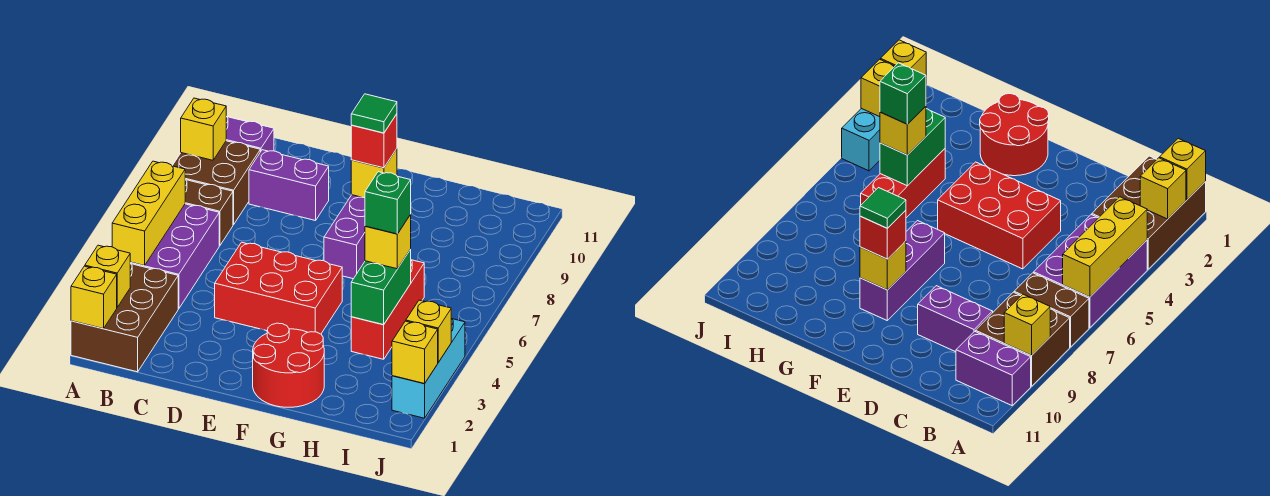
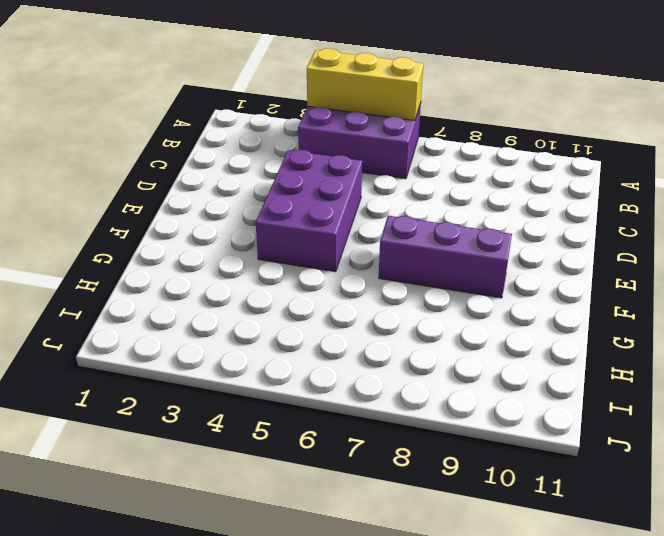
purple brick D4:F5 level 1 -> red brick D4:F5 level 1
none -> brown brick A1:B3 level 1
none -> brown brick A7:B7 level 1
none -> brown brick A8:B9 level 1

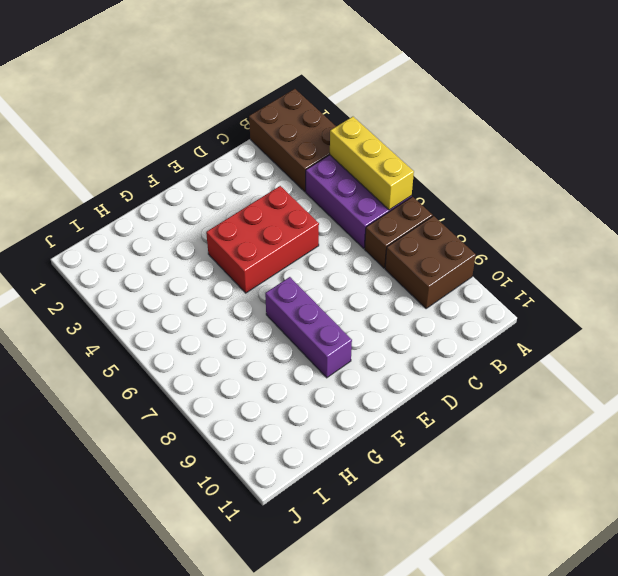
none -> purple brick A10:B10 level 1
none -> purple brick C9:D9 level 1
none -> red round brick F1:G2 level 1

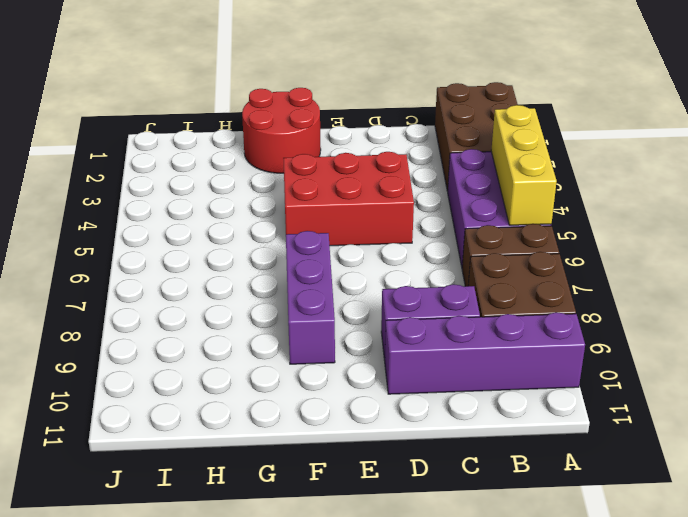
purple brick A10:D10 level 1 -> purple brick A10:B10 level 1
none -> red brick H4:H6 level 1
none -> cyan brick J2:J4 level 1
none -> yellow brick A1 level 2

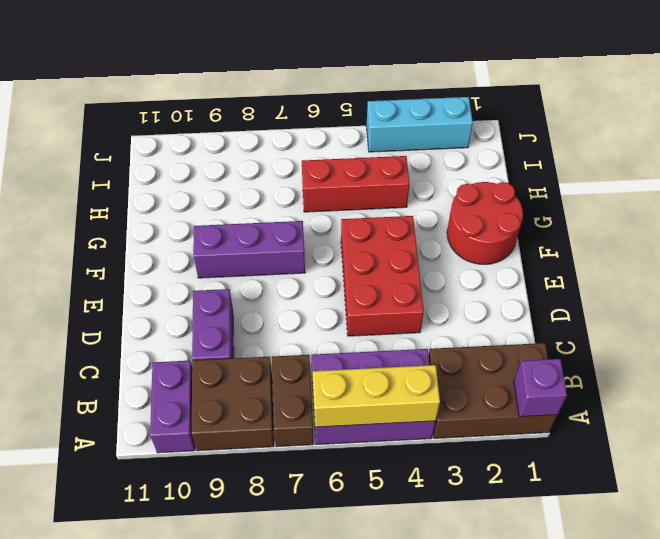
purple brick A1 level 2 -> yellow brick A1 level 2
none -> yellow brick A2 level 2
none -> yellow brick A9 level 2
none -> yellow brick F9 level 2

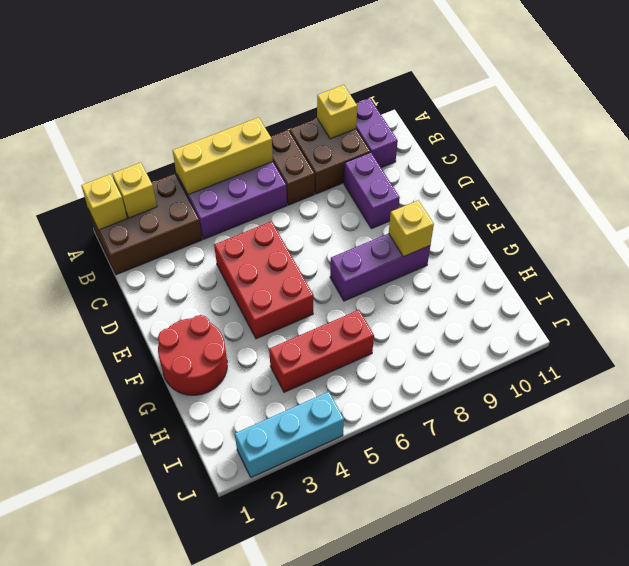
none -> green brick H4:H5 level 2
none -> yellow brick J2 level 2
none -> yellow brick J3 level 2

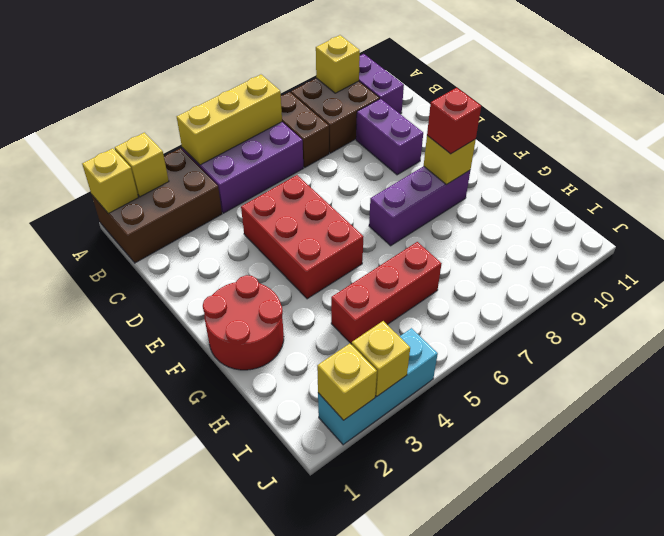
none -> green brick H4:H5 level 2
none -> yellow brick H5 level 3
none -> green tile F9 level 4

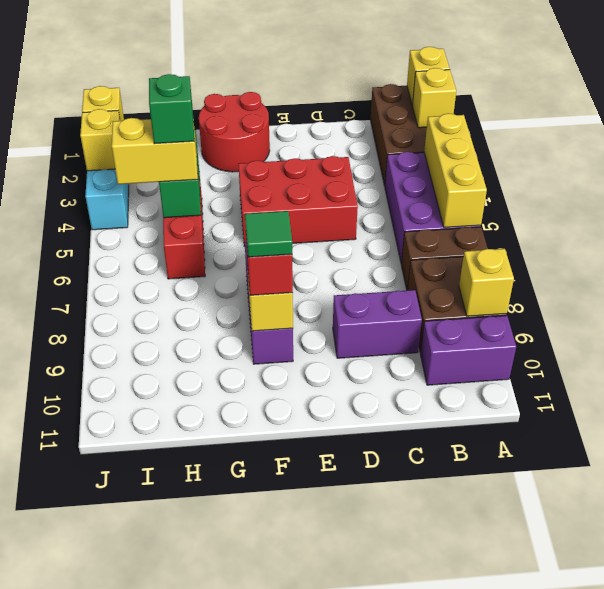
yellow brick H5:I5 level 3 -> yellow brick H5 level 3

